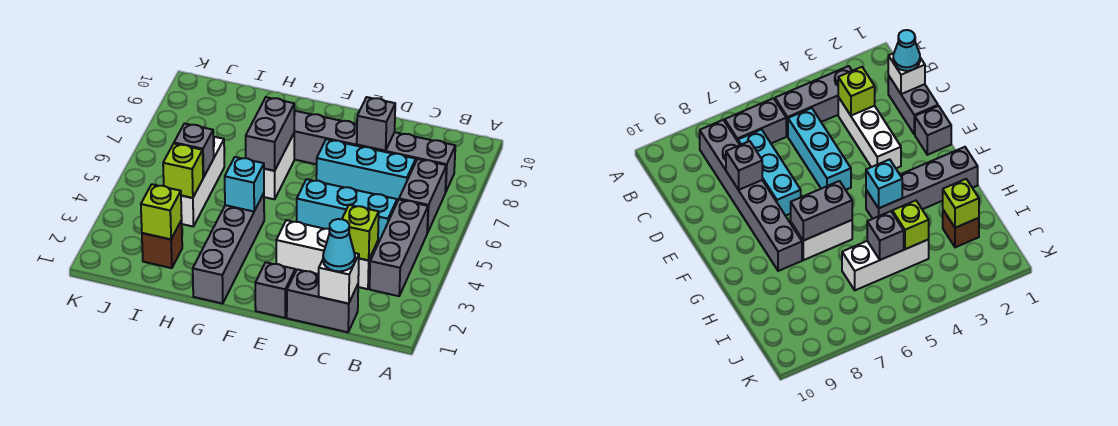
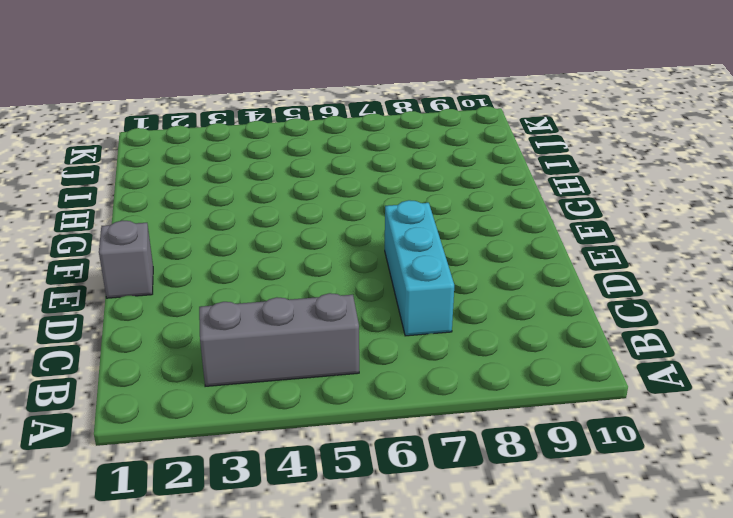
none -> grey brick B6:B7 level 1
none -> grey brick B8:G8 level 1
none -> grey brick C1:D1 level 1

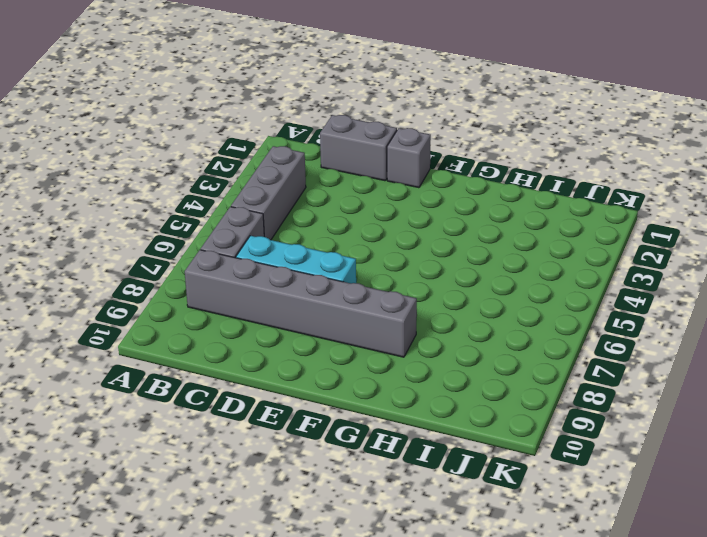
none -> white brick C3:E3 level 1
none -> cyan brick C5:E5 level 1
none -> grey brick G1:G4 level 1

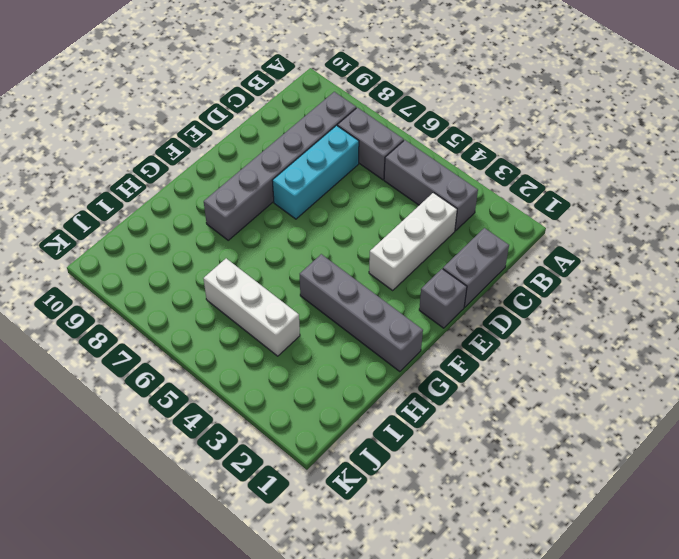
none -> cyan brick C5:E5 level 1
none -> white brick G6:G7 level 1
none -> brown brick I2 level 1

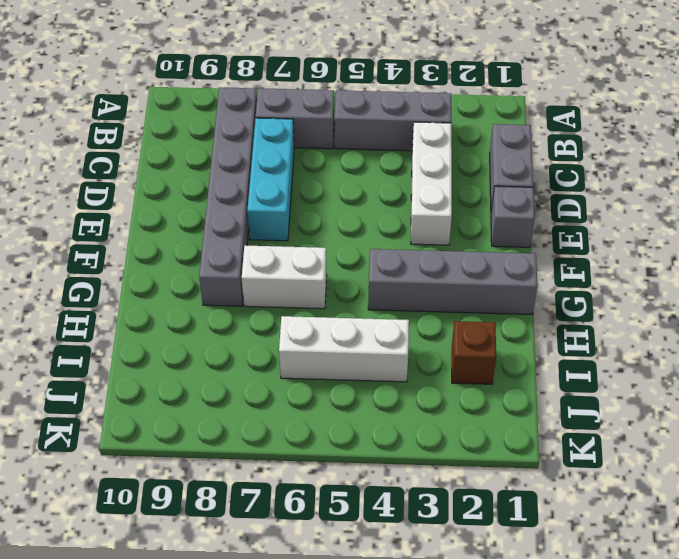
none -> cyan brick C5:E5 level 1
none -> white brick C1 level 2
none -> lime brick C3 level 2

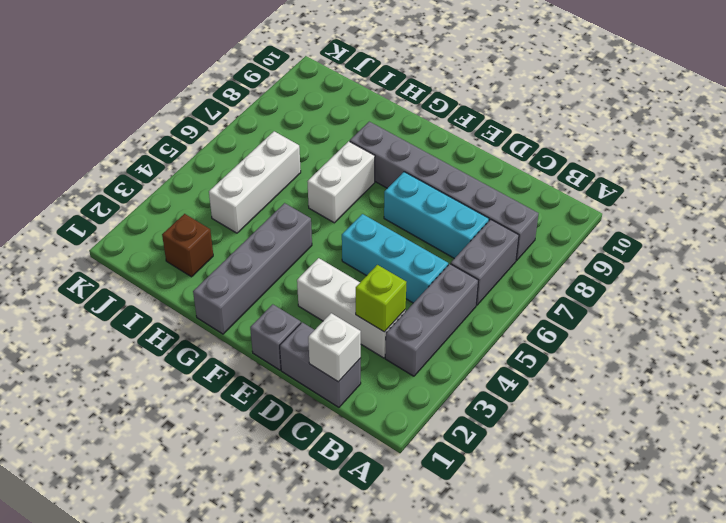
none -> grey brick D8 level 2
none -> cyan brick G4 level 2
none -> grey brick G6:G7 level 2

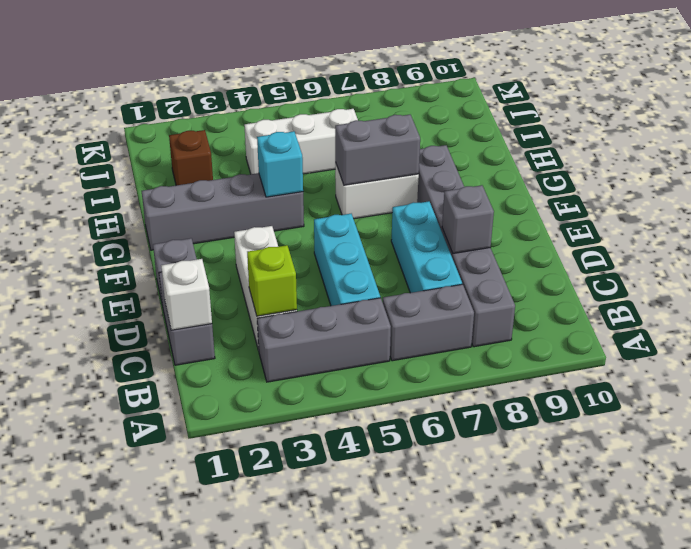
none -> lime brick I2 level 2
none -> lime brick I4 level 2
none -> grey brick I5 level 2

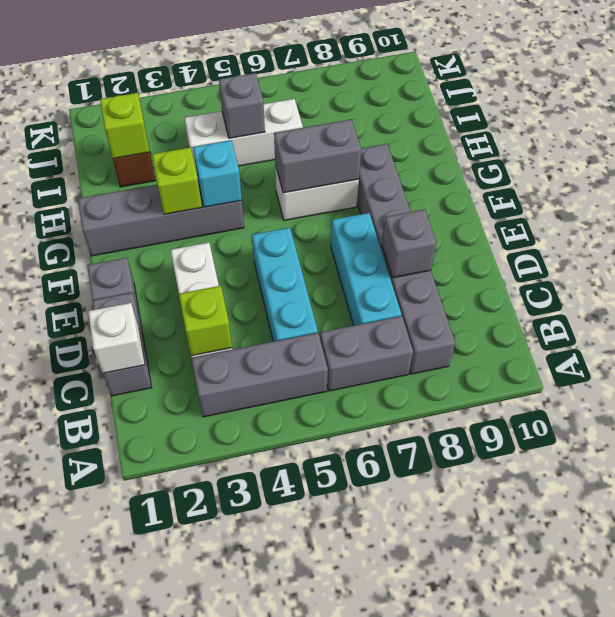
lime brick G3 level 2 -> lime brick I4 level 2
none -> cyan cone C1 level 3

